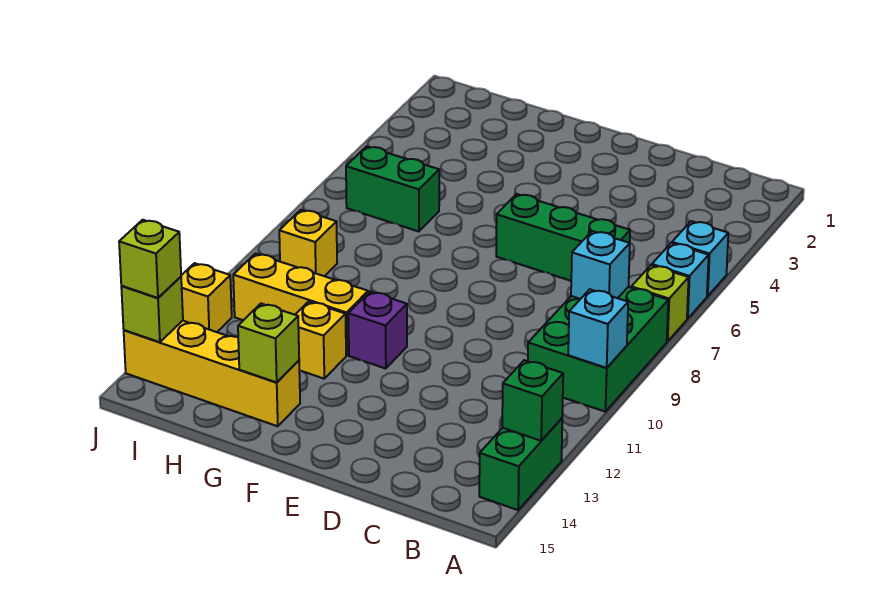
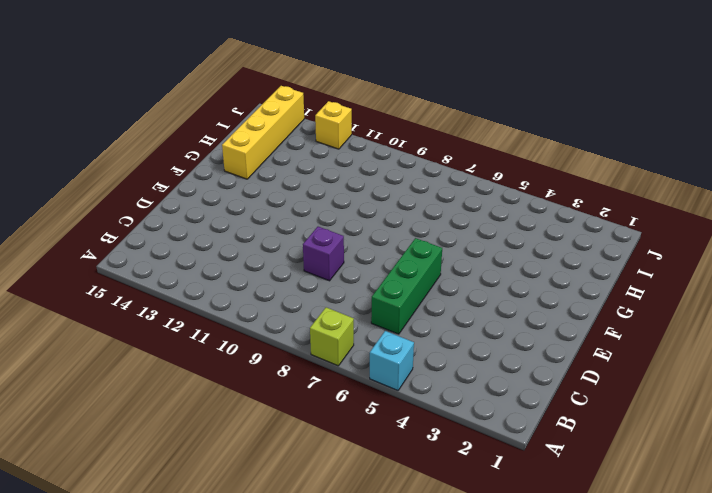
purple brick D9 level 1 -> purple brick F11 level 1
none -> cyan brick A6 level 1
none -> green brick A8:B10 level 1
none -> green brick A13:A14 level 1

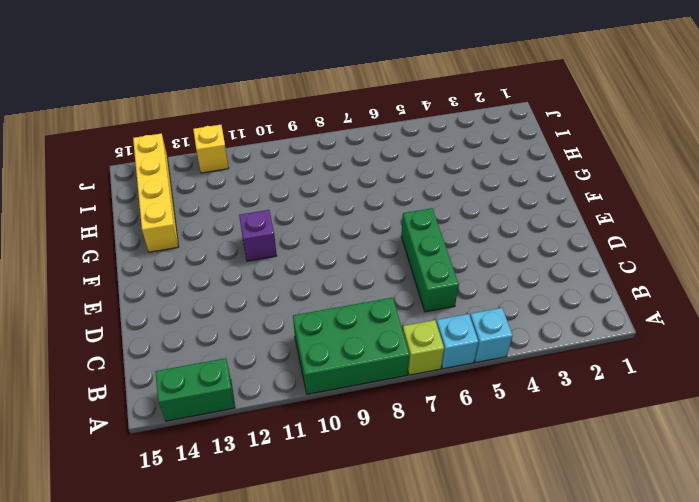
none -> yellow brick G11:I11 level 1
none -> yellow brick G12 level 1
none -> green brick H6:I6 level 1

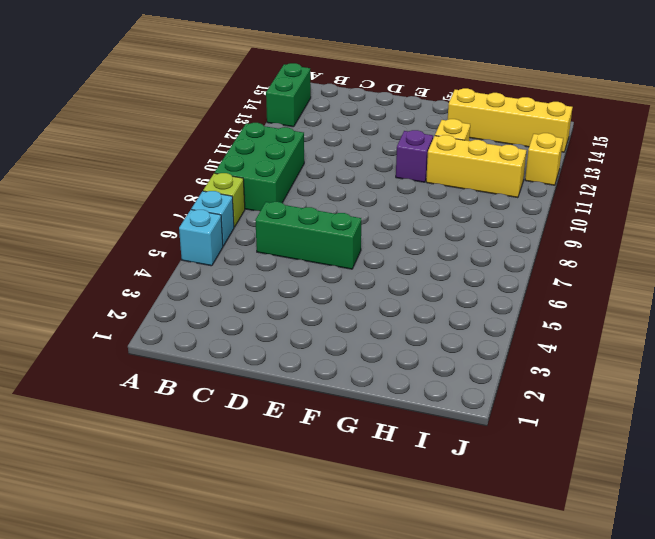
none -> green brick H6:I6 level 1
none -> yellow brick I9 level 1
none -> cyan brick A10 level 2

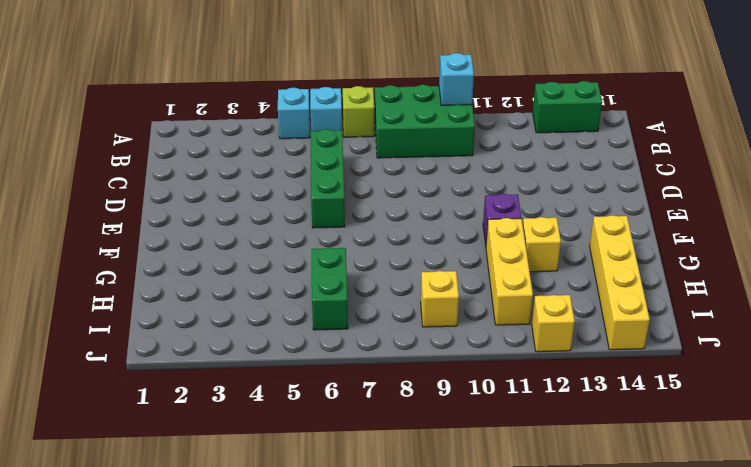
none -> green brick A13 level 2
none -> cyan brick B8 level 2
none -> lime brick G14 level 2

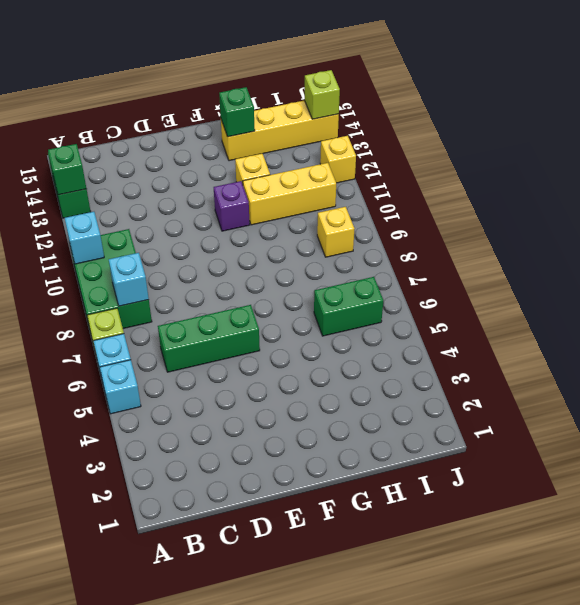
green brick G14 level 2 -> lime brick G14 level 2
none -> lime brick J14 level 3

